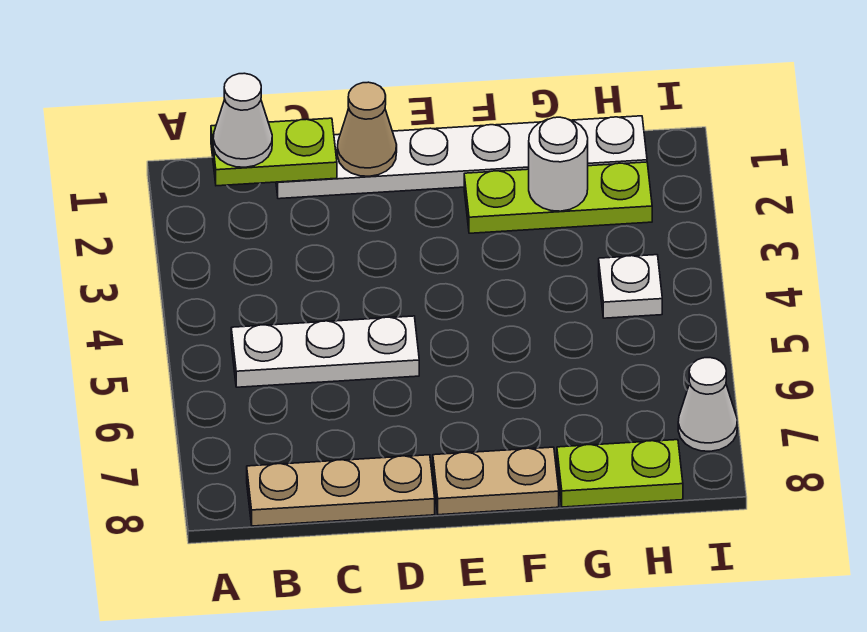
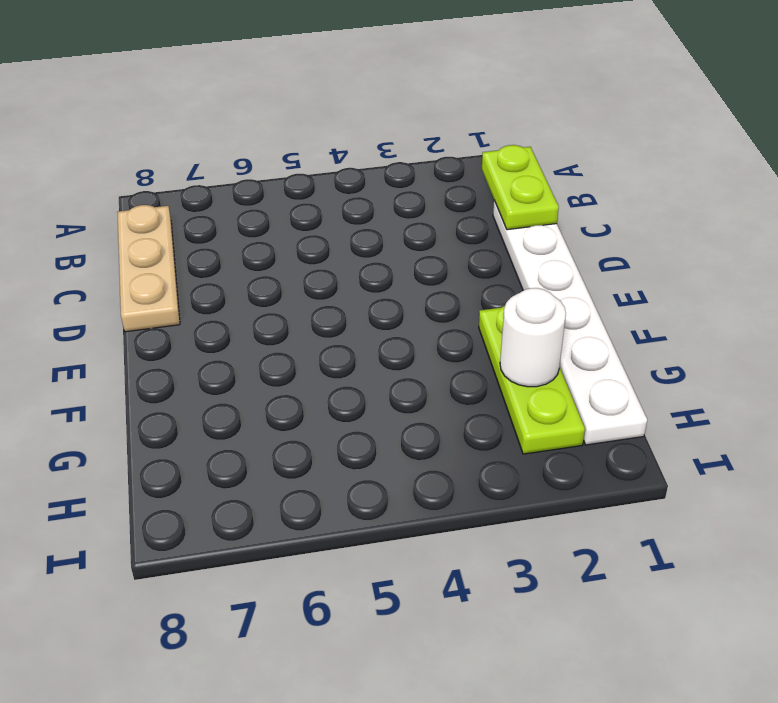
none -> white plate B5:D5 level 1
none -> tan plate E8:F8 level 1
none -> lime plate G8:H8 level 1

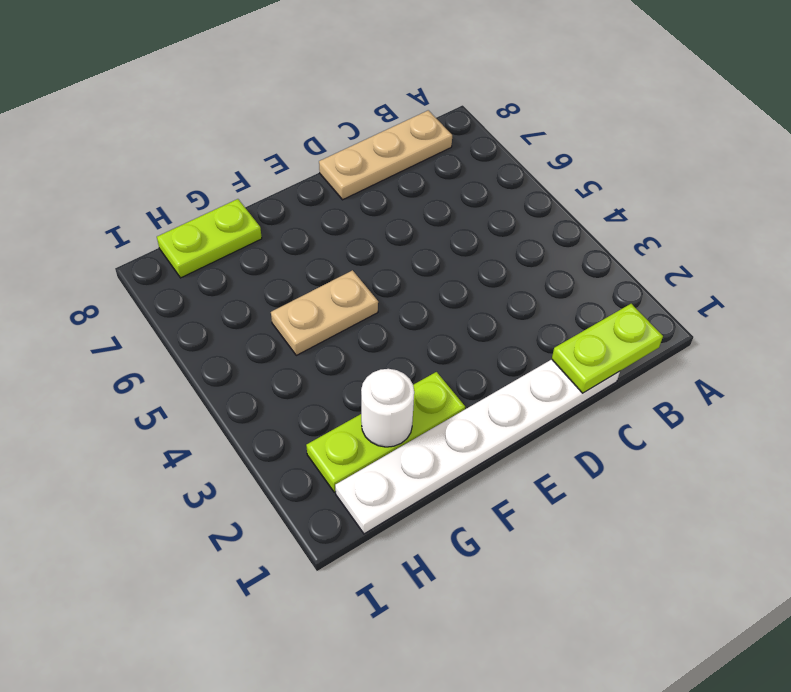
tan plate F5:G5 level 1 -> tan plate E8:F8 level 1
none -> white plate B5:D5 level 1
none -> white plate H4 level 1
none -> white cone I7 level 1

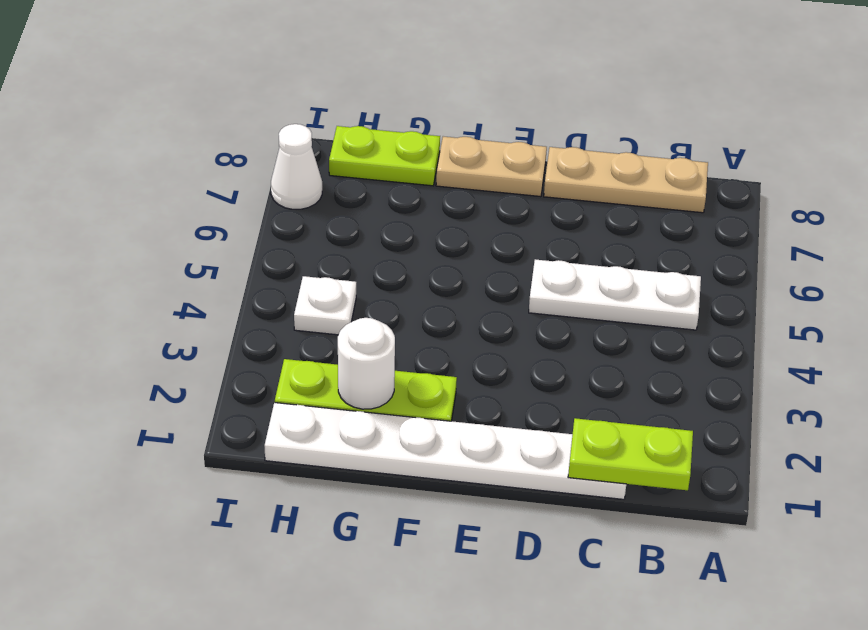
none -> tan cone D1 level 2
none -> white cone B1 level 3

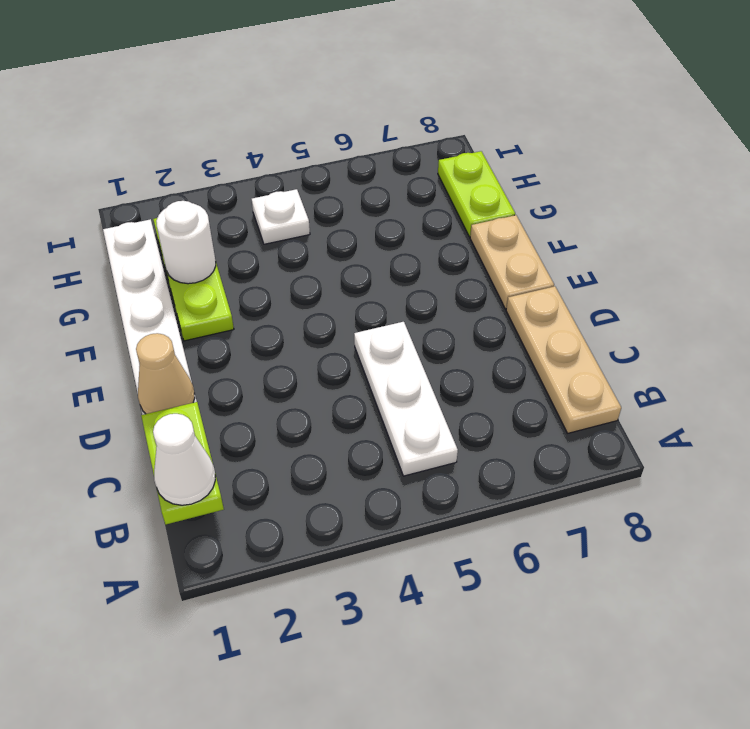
none -> white cone I7 level 1

